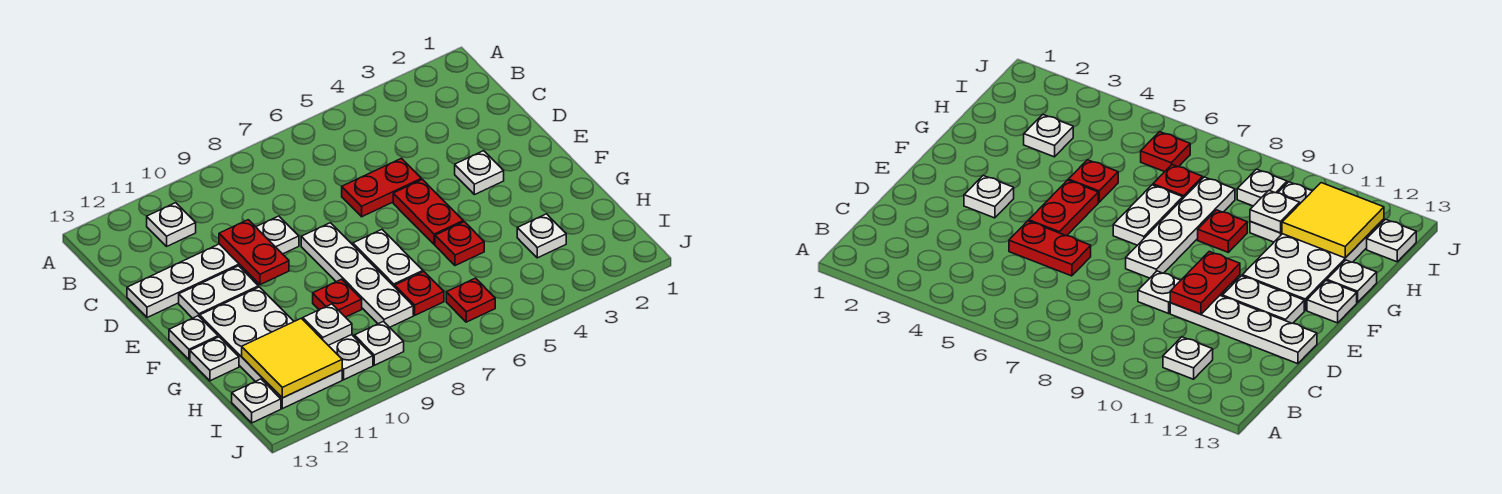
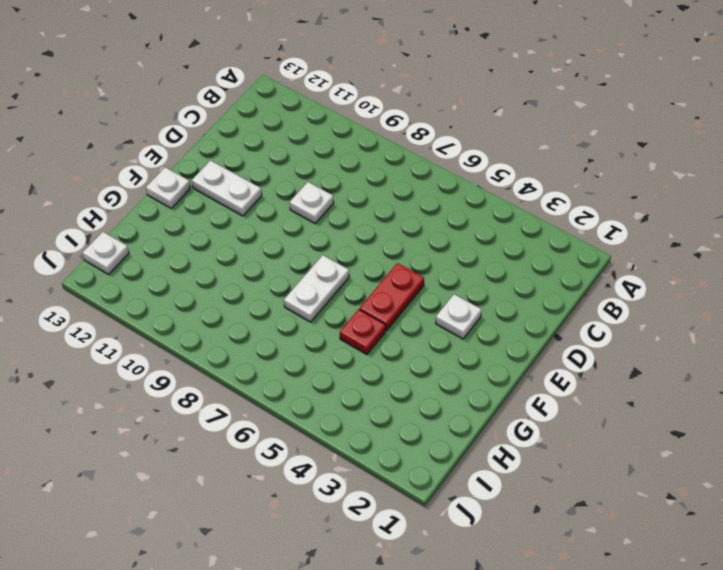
none -> white plate B11 level 1
none -> red plate D5:D6 level 1
none -> white plate D10:D13 level 1

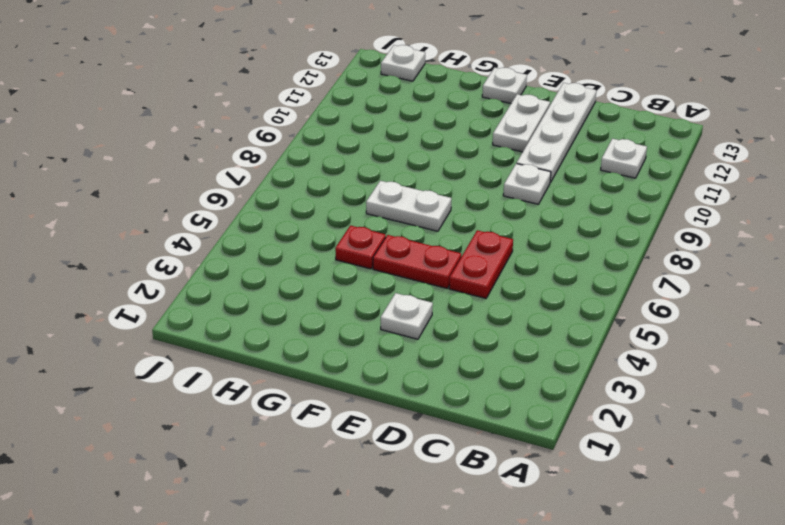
none -> white plate E8:H8 level 1
none -> white plate F11:I12 level 1
none -> red plate G9 level 1

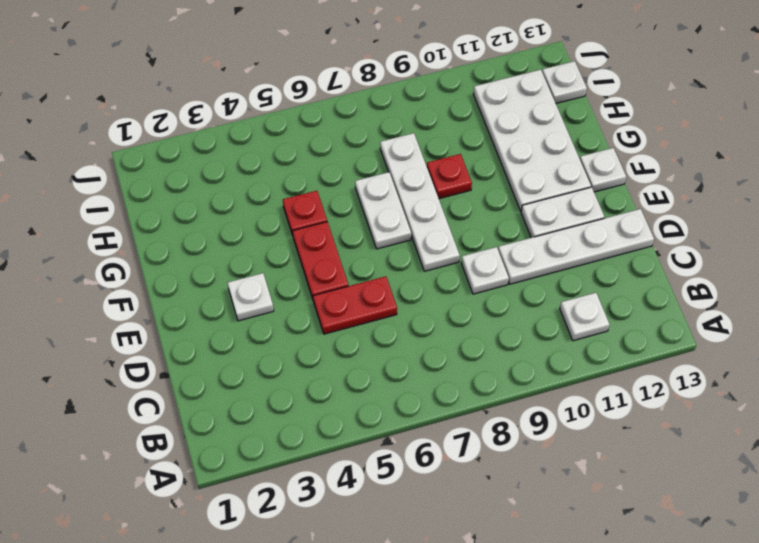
none -> white plate G13 level 1
none -> white plate H3 level 1
none -> red plate H7 level 1

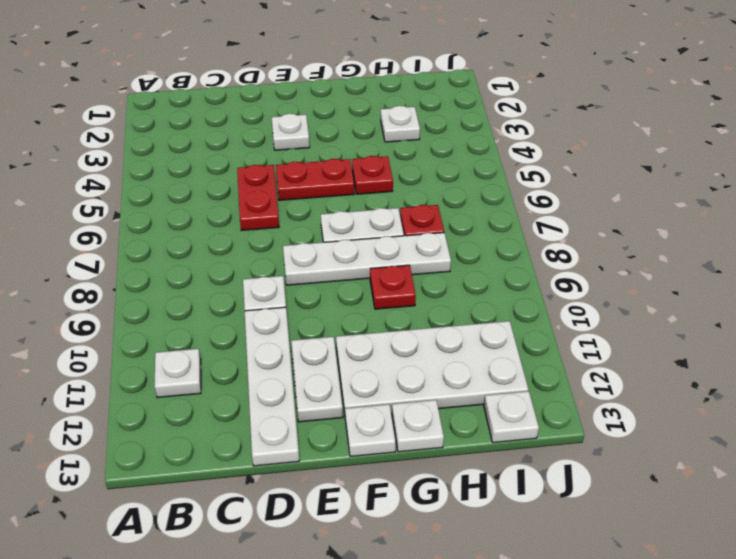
none -> white plate H10:I10 level 1
none -> red plate I6 level 1
none -> white plate I9 level 1

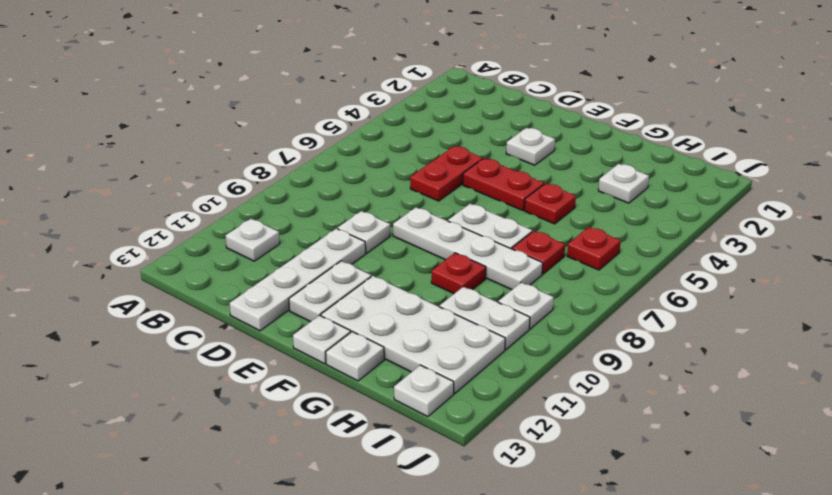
none -> red plate D10:E10 level 2
none -> white plate H10 level 2
none -> yellow tile H11:I12 level 2

